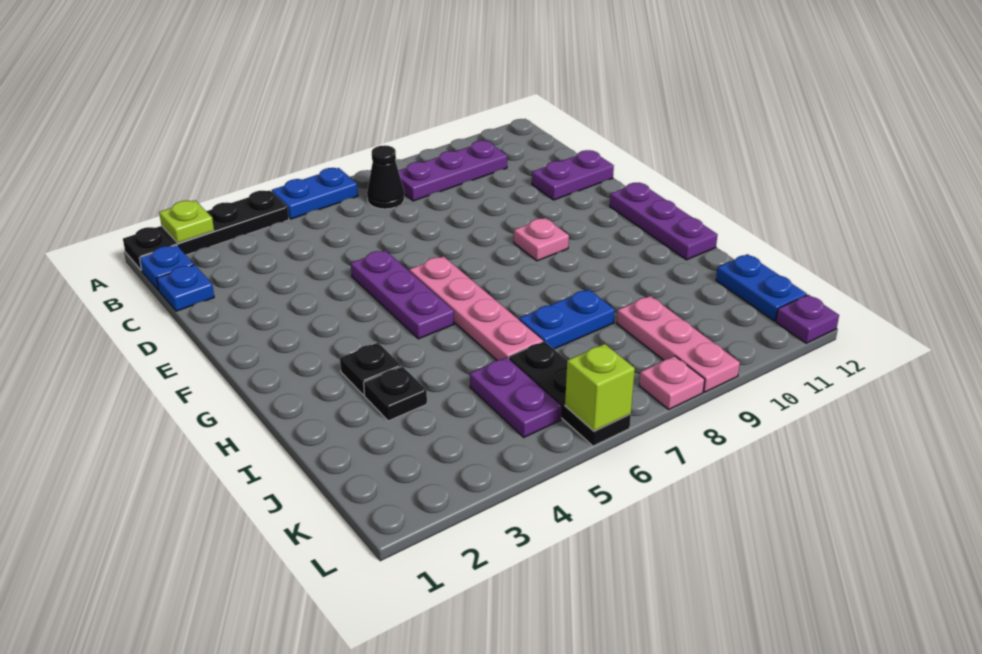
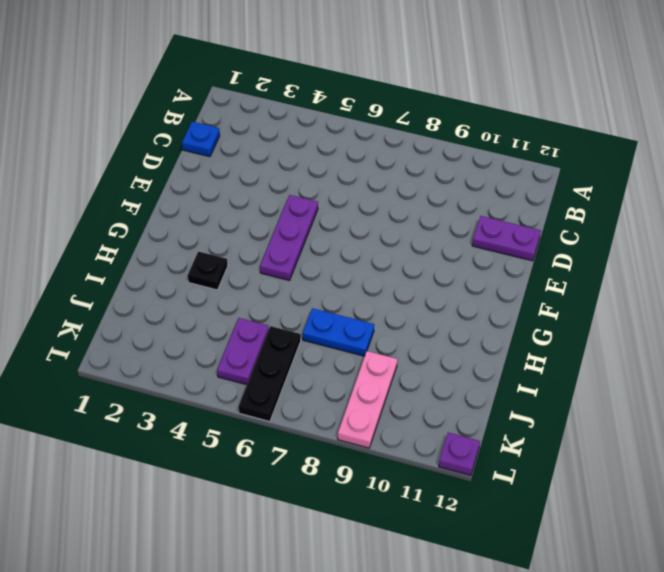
none -> black plate A1:A4 level 1
none -> blue plate A5:A6 level 1
none -> blue plate B1 level 1

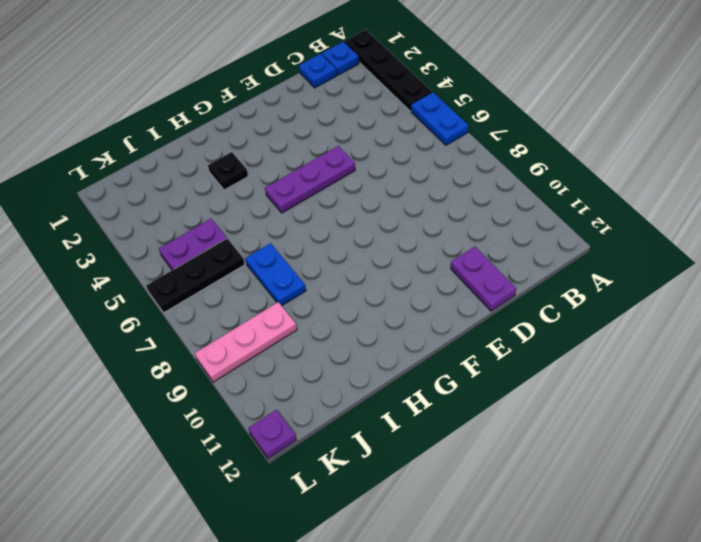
none -> black cone B7 level 1
none -> purple plate B8:B10 level 1
none -> pink plate F6:I6 level 1

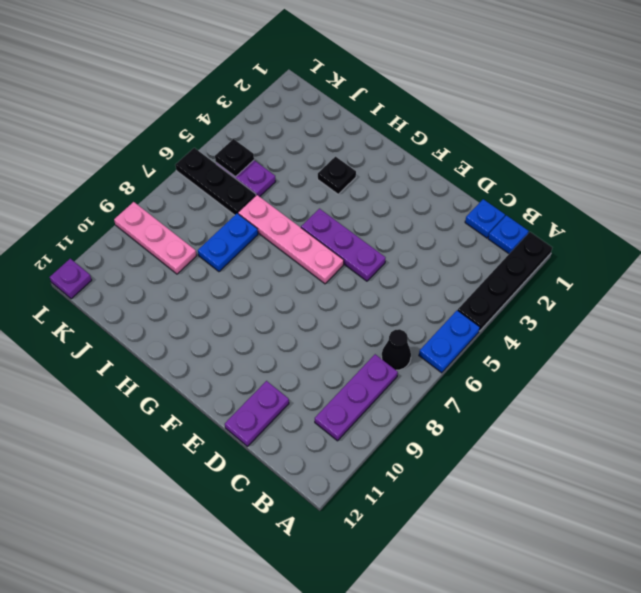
black plate K5 level 2 -> black plate I3 level 1
none -> pink plate F9 level 1
none -> purple plate F12:H12 level 1
none -> blue plate J12:K12 level 1

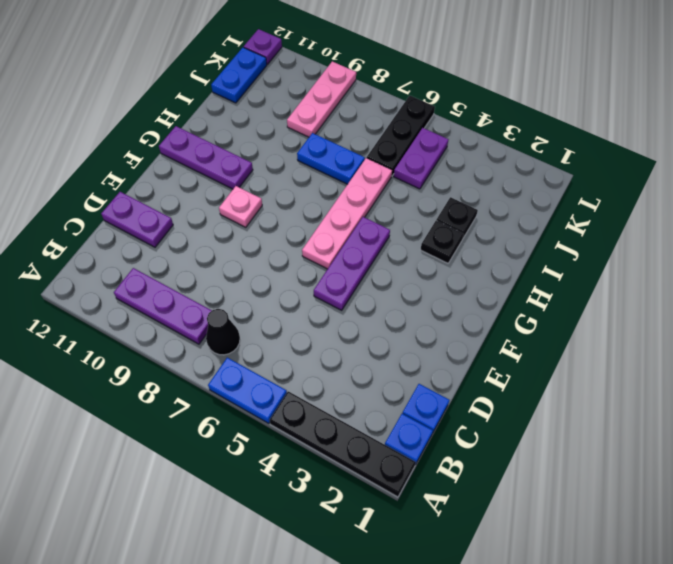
purple plate G10:G12 level 1 -> purple plate F12:H12 level 1
none -> pink plate L8 level 1
none -> lime plate A2 level 2
none -> lime brick L6 level 2

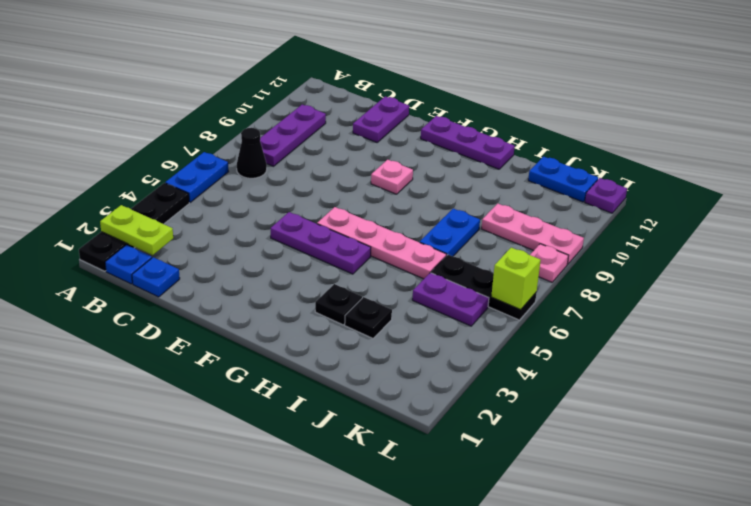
lime plate A2:B2 level 2 -> lime plate A2 level 2

